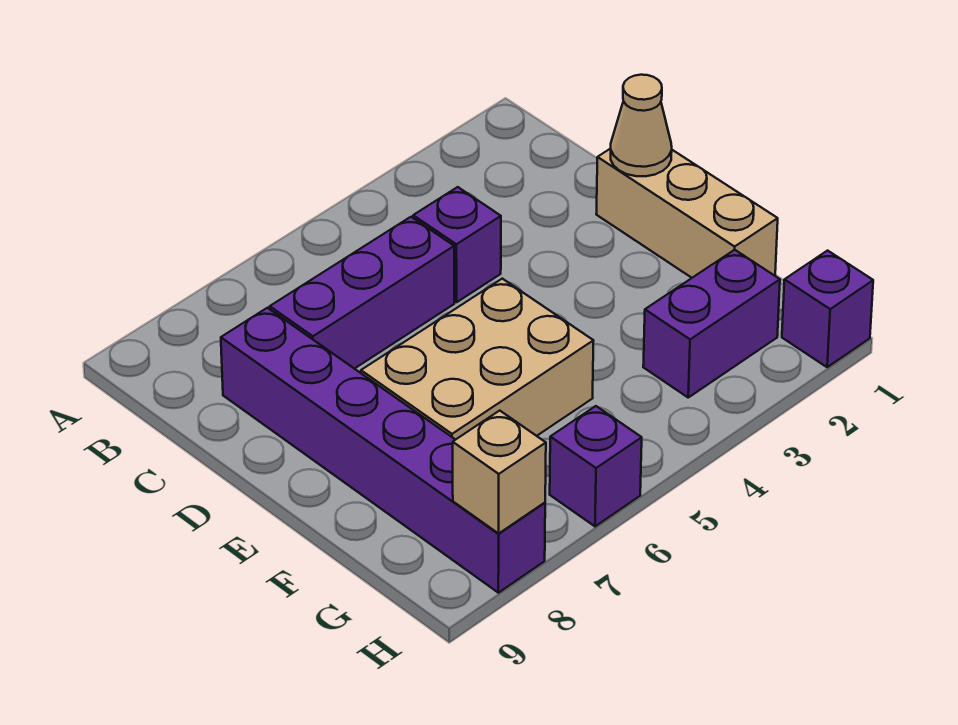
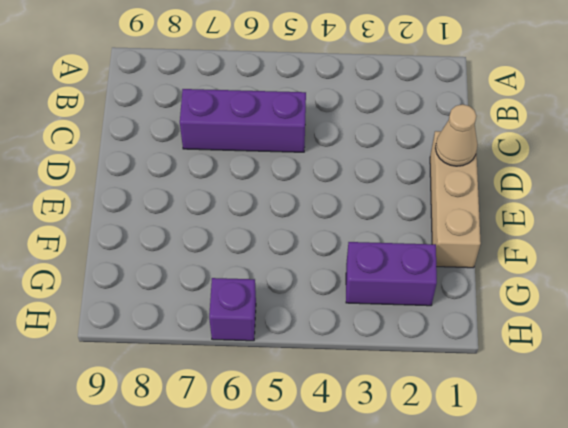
none -> purple brick C4 level 1
none -> purple brick C8:H8 level 1

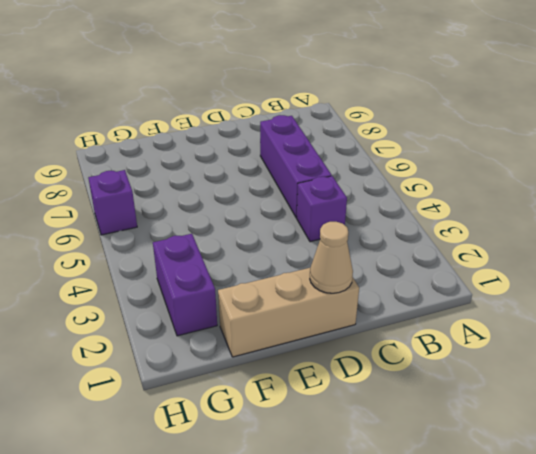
none -> purple brick C8:H8 level 1
none -> tan brick E5:F7 level 1

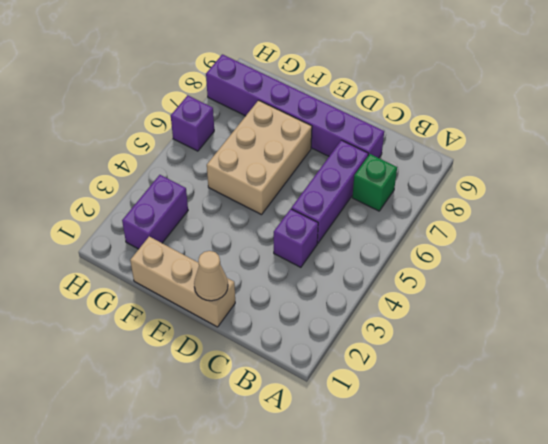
green brick B7 level 1 -> none
none -> purple brick H1 level 1
none -> tan brick H8 level 2

